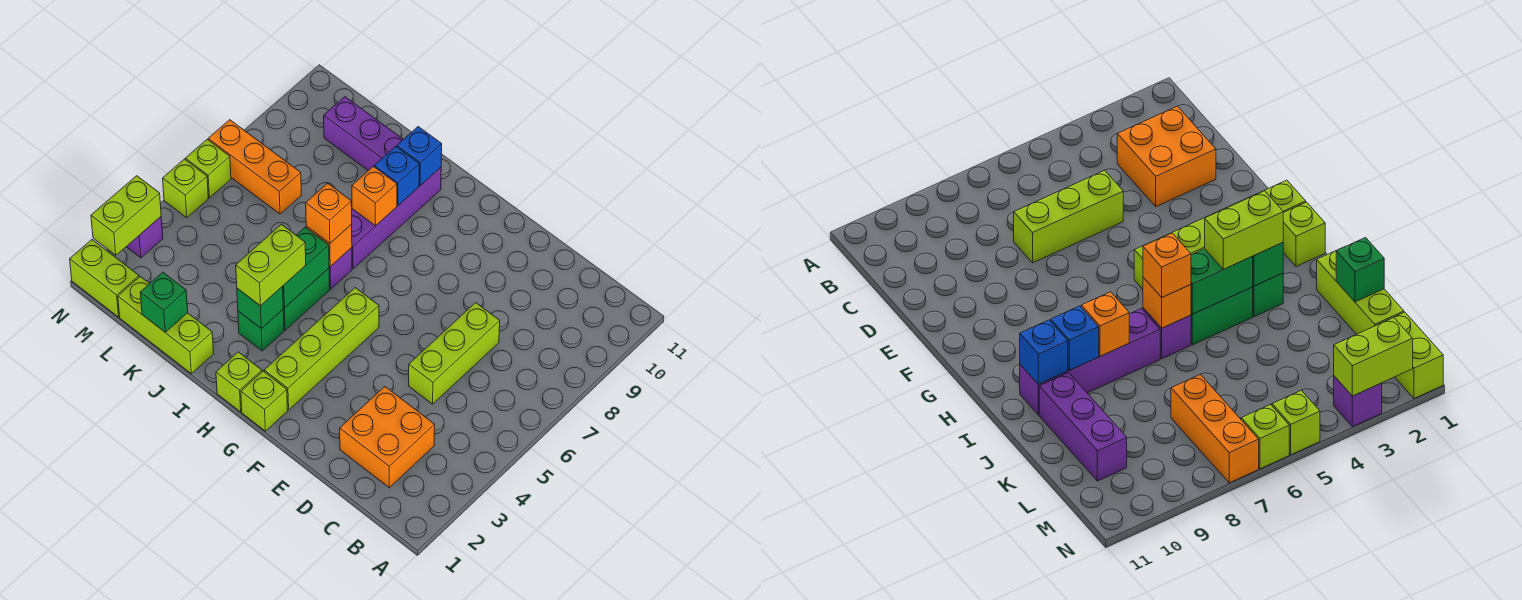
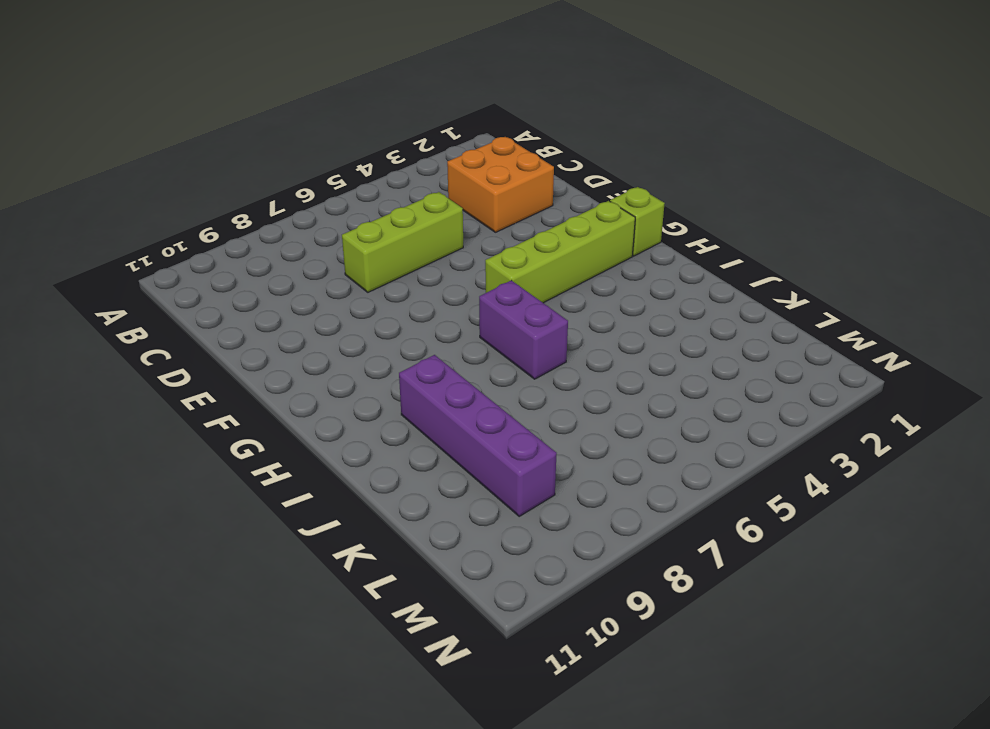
purple brick H6:I6 level 1 -> purple brick I6 level 1
purple brick I9:L9 level 1 -> purple brick I7:I10 level 1
none -> lime brick H1 level 1
none -> green brick I3 level 1
none -> green brick I4:I5 level 1

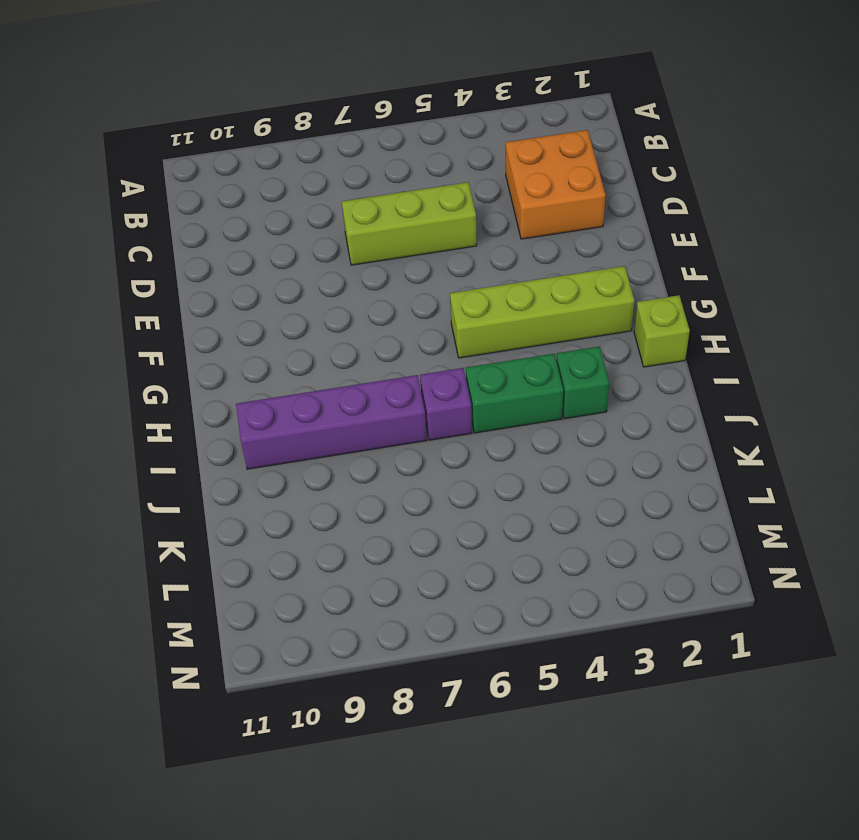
none -> lime brick G1 level 1
none -> lime brick J1:L1 level 1
none -> purple brick J10:L10 level 1

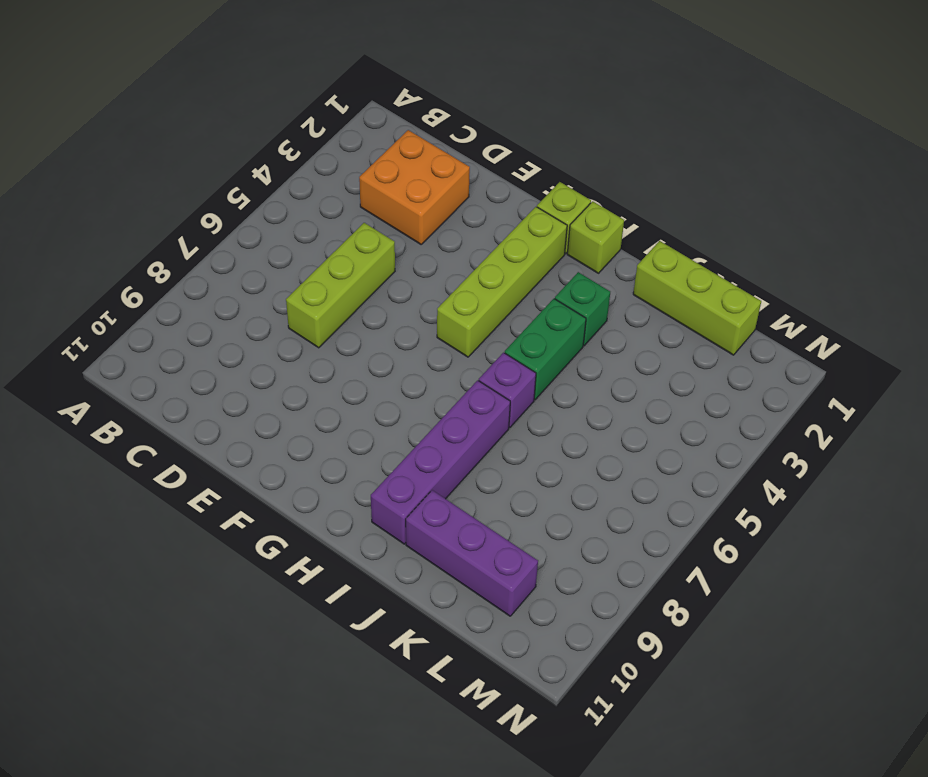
none -> orange brick L7:N7 level 1
none -> lime brick M1:N1 level 1
none -> purple brick N3 level 1

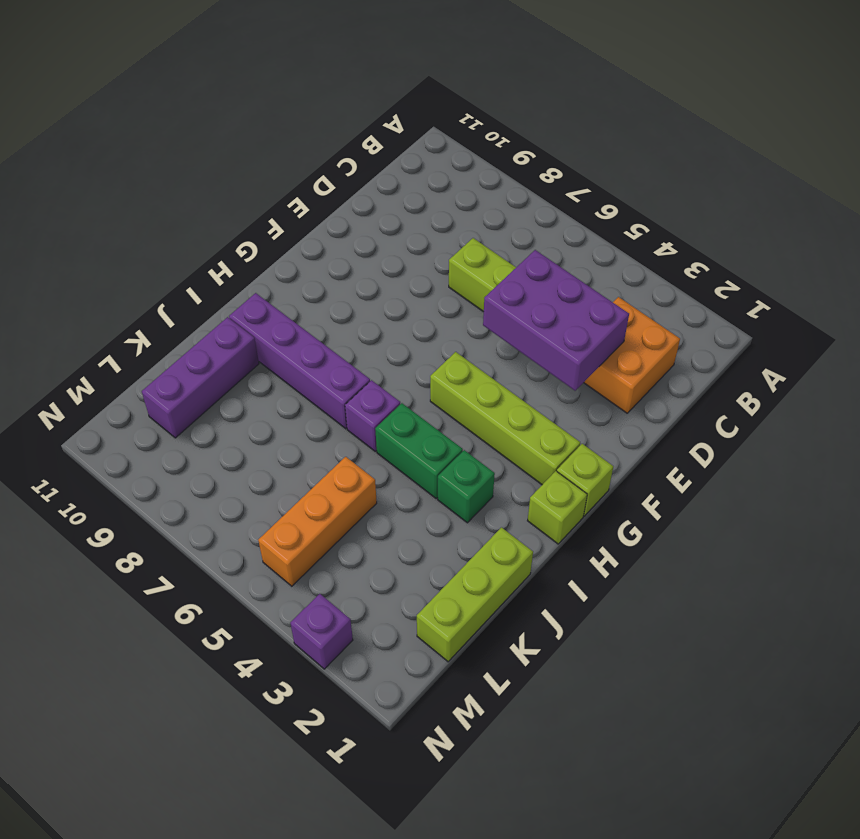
purple brick D3:E5 level 2 -> none
orange brick K5:M5 level 1 -> orange brick L7:N7 level 1
none -> lime brick M1:N1 level 1
none -> lime brick N5 level 1
none -> lime brick N6 level 1

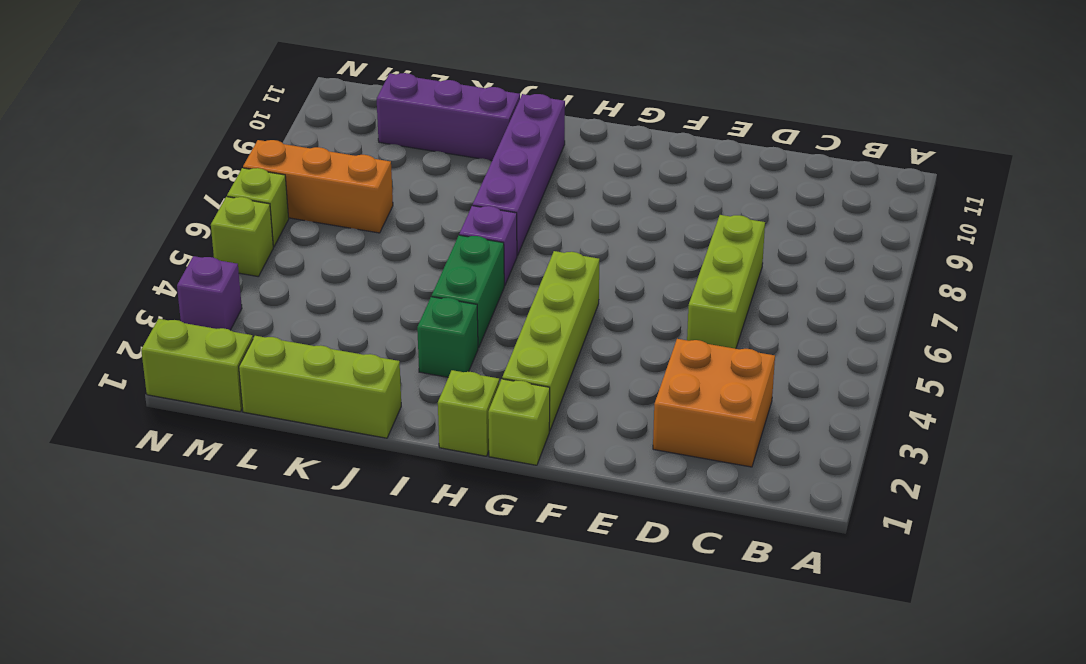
none -> green brick I3 level 2
none -> green brick I4:I5 level 2
none -> orange brick I6 level 2

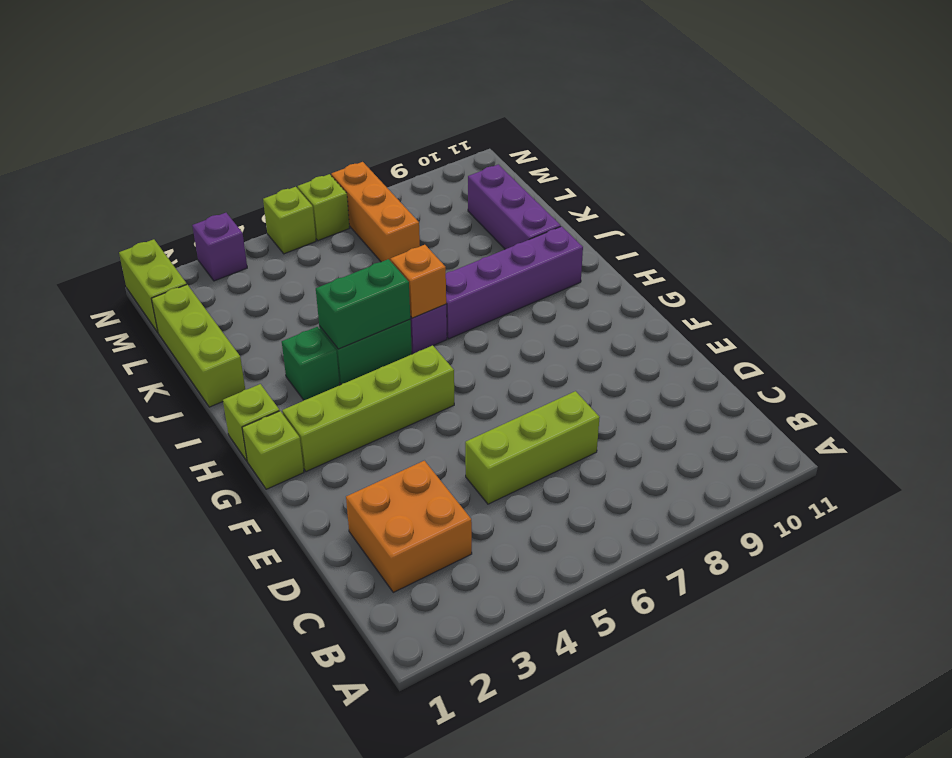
none -> green brick I3 level 2
none -> orange brick I8 level 2
none -> blue brick I9 level 2

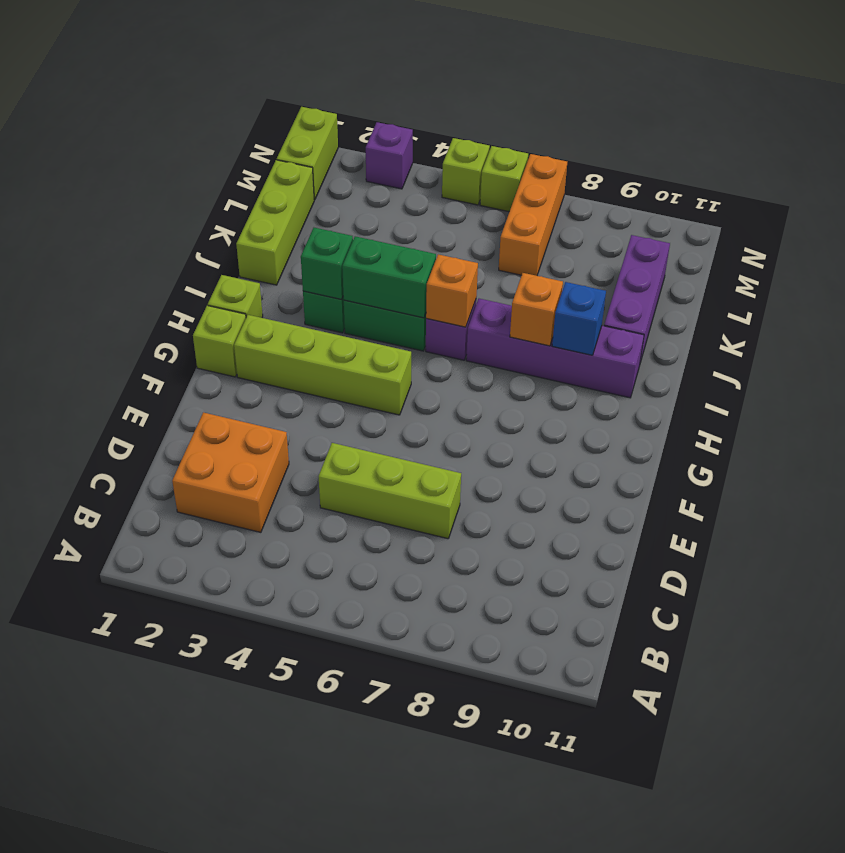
none -> blue brick I10 level 2
none -> green brick K1 level 2
none -> lime brick N2:N3 level 2

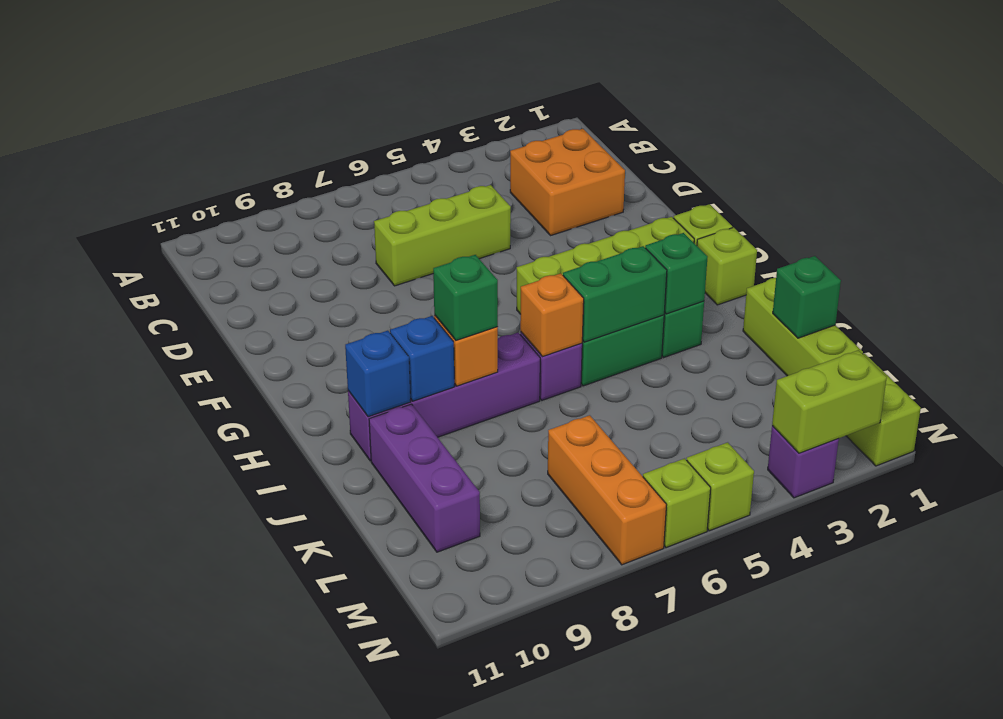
green brick I8 level 3 -> none
none -> lime brick I3:I4 level 3
none -> orange brick I6 level 3

